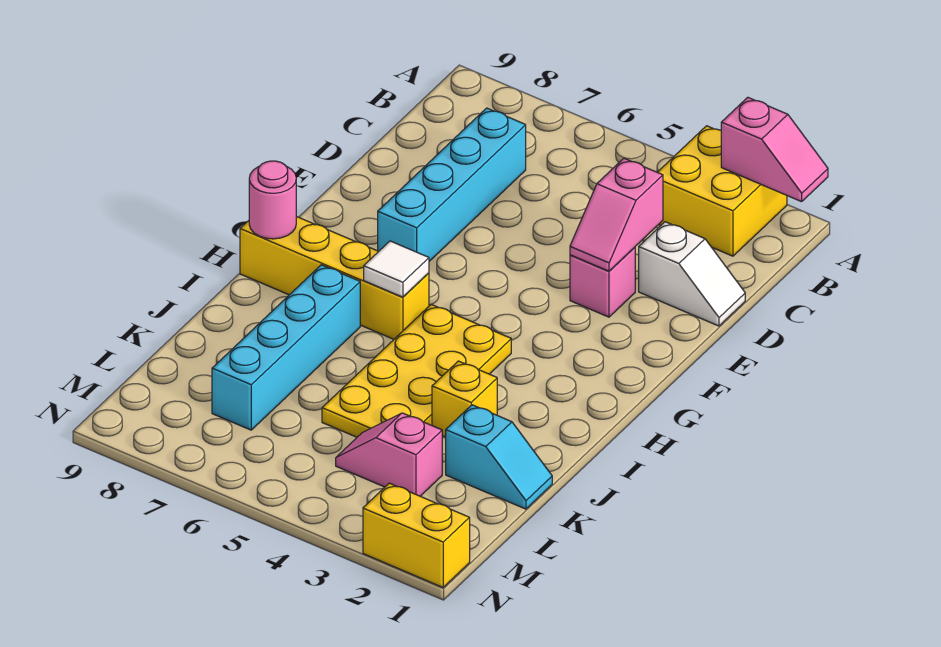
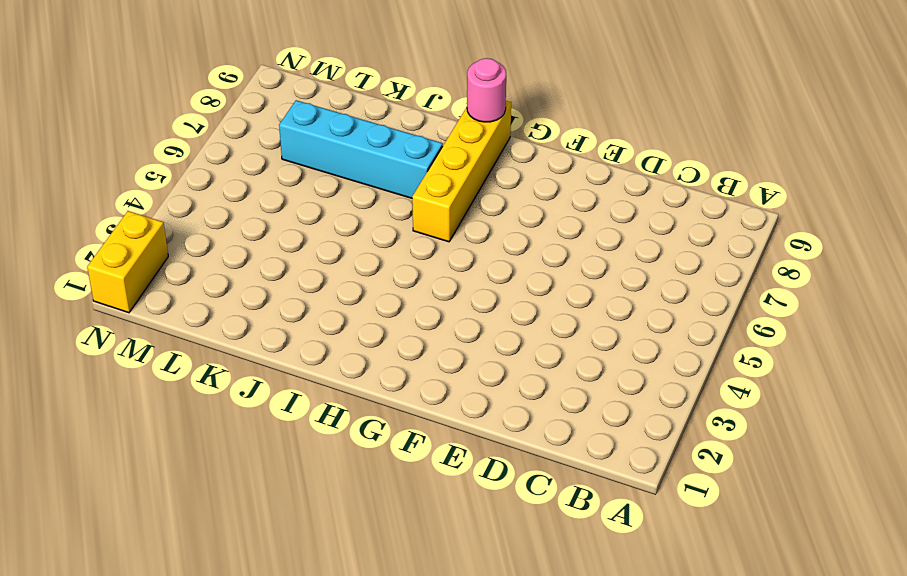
none -> yellow brick A2:B3 level 1
none -> cyan brick C7:F7 level 1
none -> white slope D1:D2 level 1 top 2

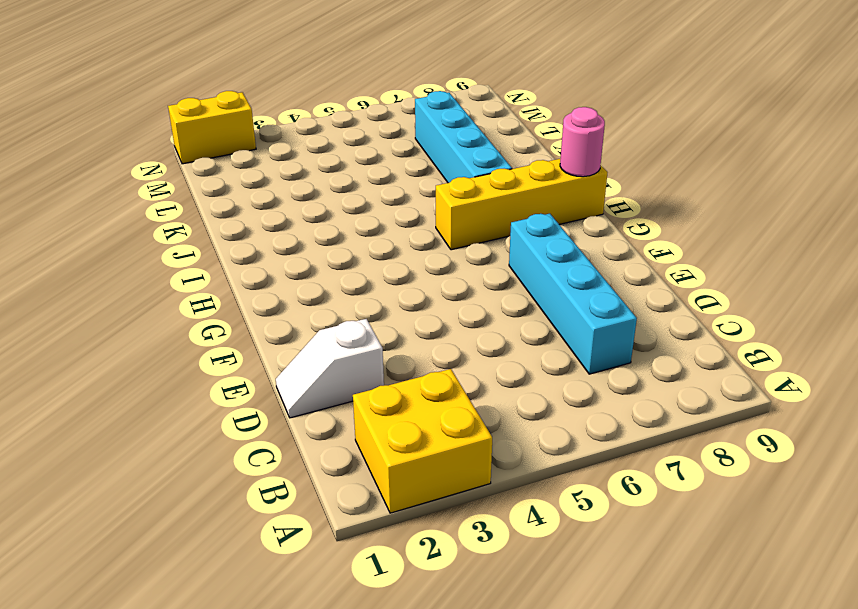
none -> pink brick E3 level 1
none -> yellow plate H4:K5 level 1
none -> yellow brick J3 level 1

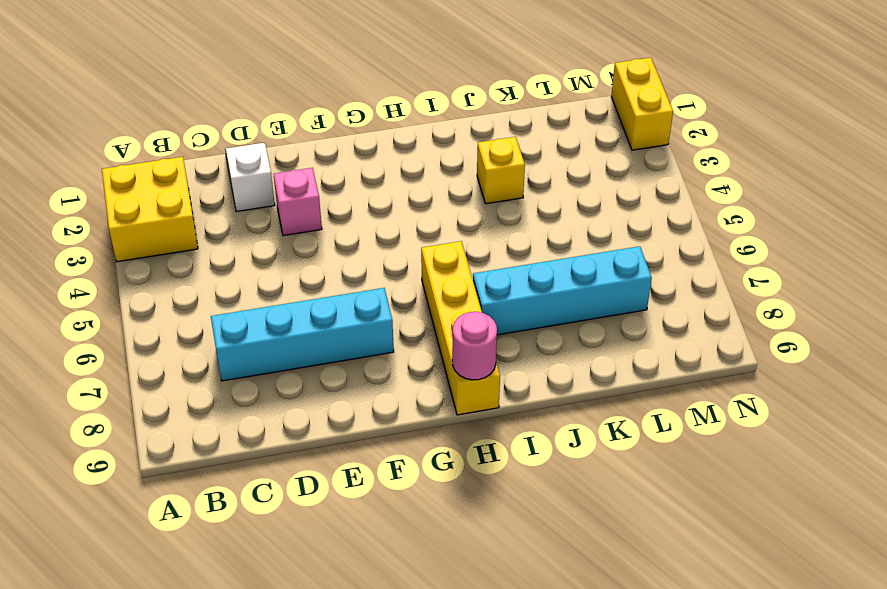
none -> yellow plate H4:K5 level 1
none -> cyan slope K1:K2 level 1 top 2
none -> pink slope L3:L4 level 1 top 3

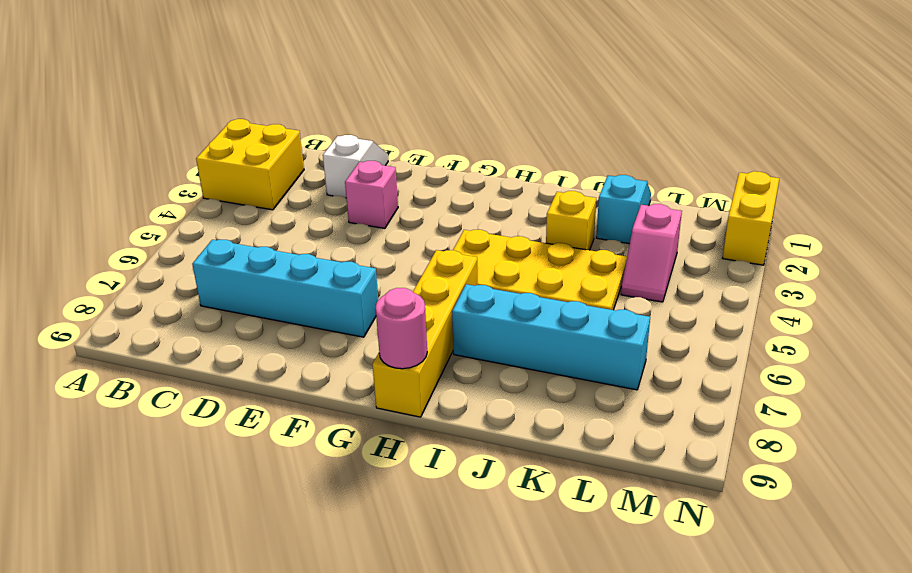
none -> pink slope A1:A2 level 2 top 2
none -> pink slope D3:E3 level 2 top D
none -> white tile H6 level 2

